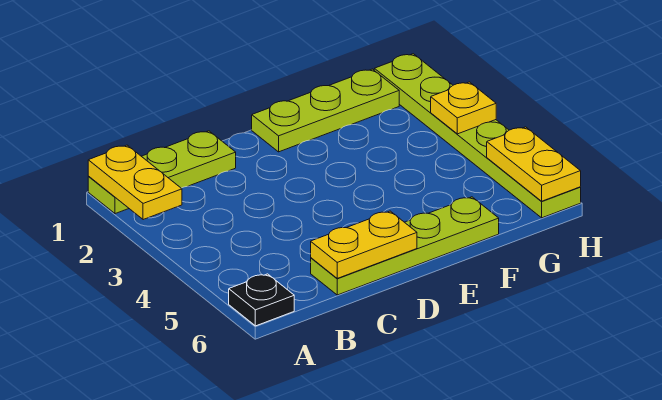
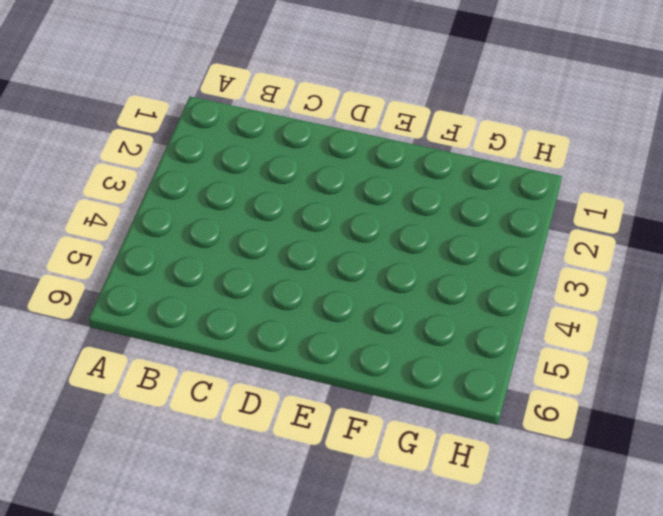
none -> lime plate A1:C1 level 1
none -> black plate A6 level 1

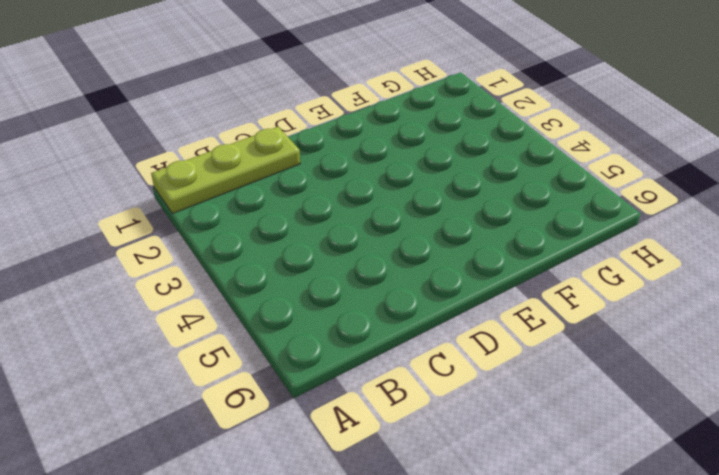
none -> black plate A6 level 1
none -> lime plate C6:F6 level 1

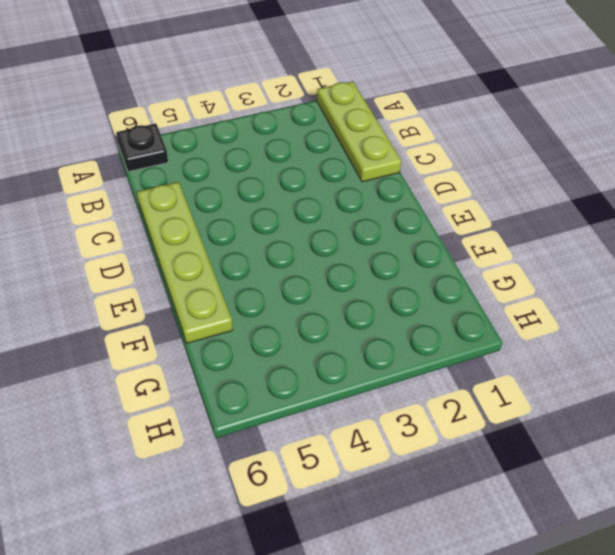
none -> lime plate E1:G1 level 1
none -> lime plate H1:H6 level 1

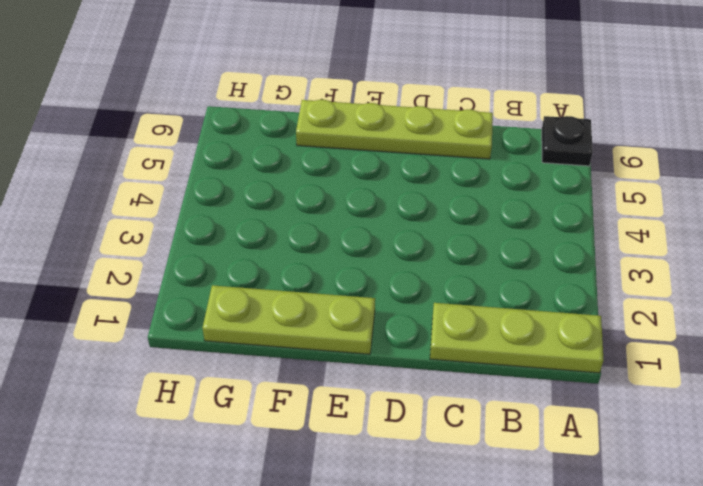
none -> lime plate H1:H6 level 1
none -> yellow plate A1:A2 level 2

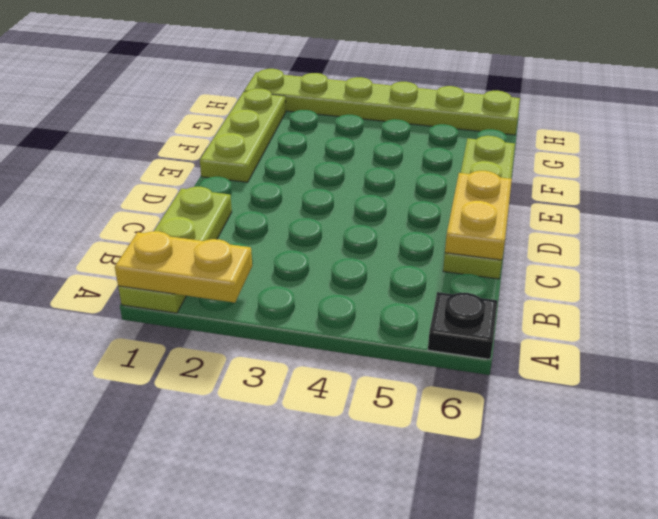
none -> yellow plate H3 level 2
none -> yellow plate H5:H6 level 2

